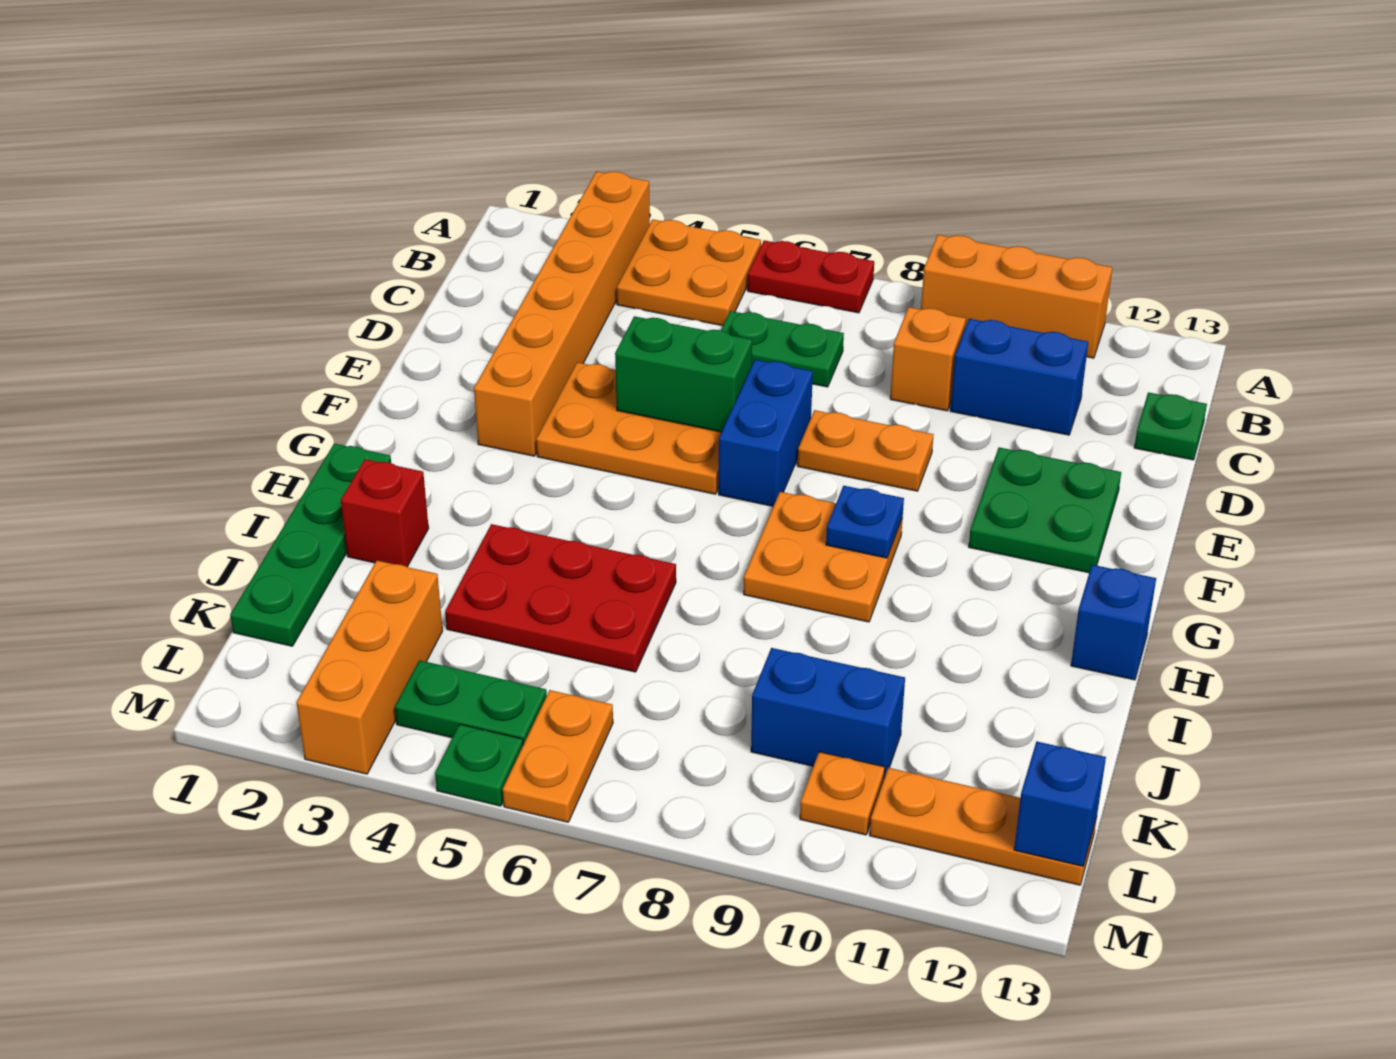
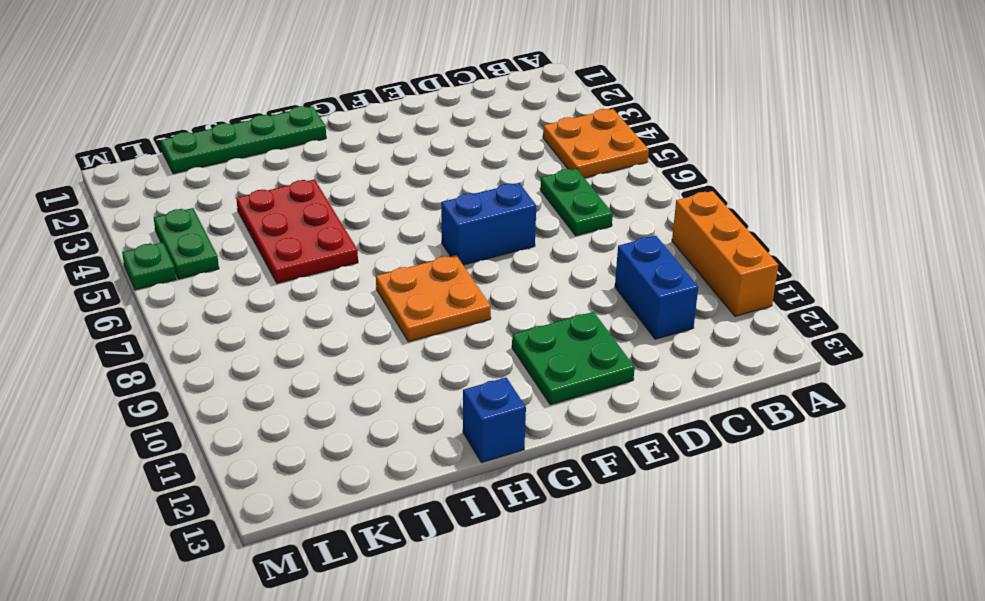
none -> orange brick A3:F3 level 1
none -> red plate A6:A7 level 1
none -> orange brick C9 level 1

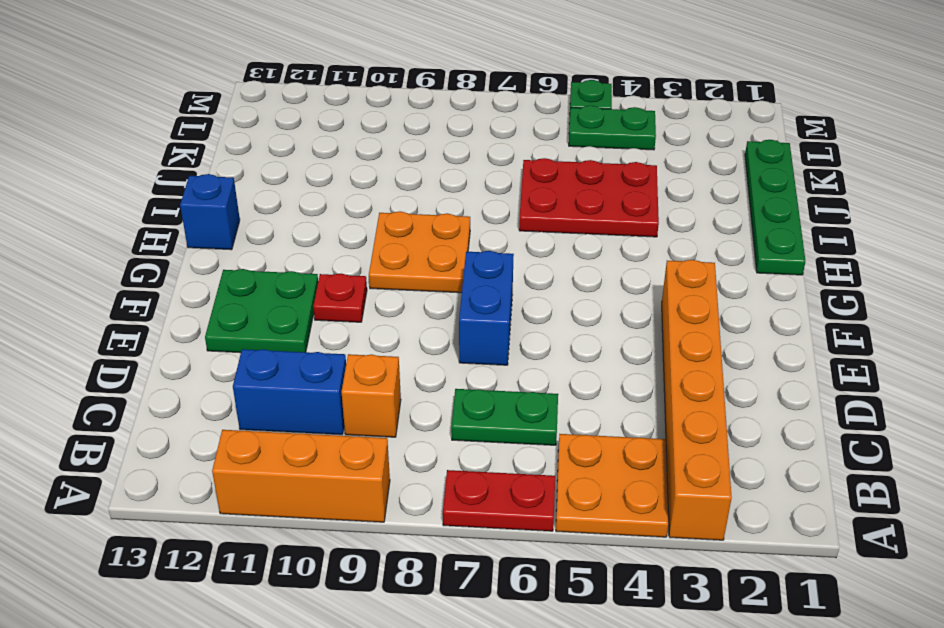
red plate F10 level 1 -> none
none -> green plate C13 level 1
none -> orange plate E4:F6 level 1
none -> orange plate E8:E9 level 1

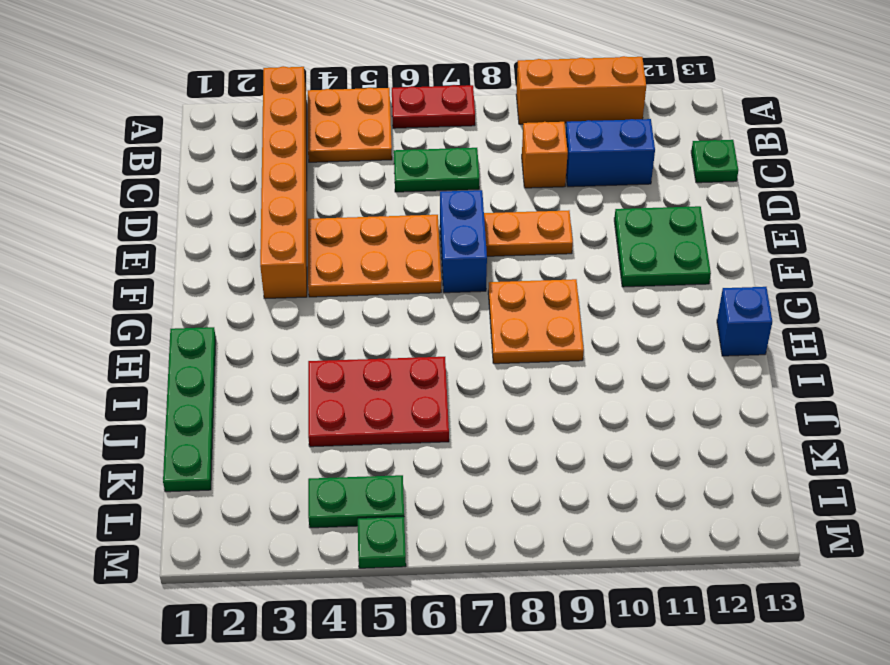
none -> red brick I2 level 1
none -> orange brick K3:M3 level 1
none -> blue brick K9:K10 level 1

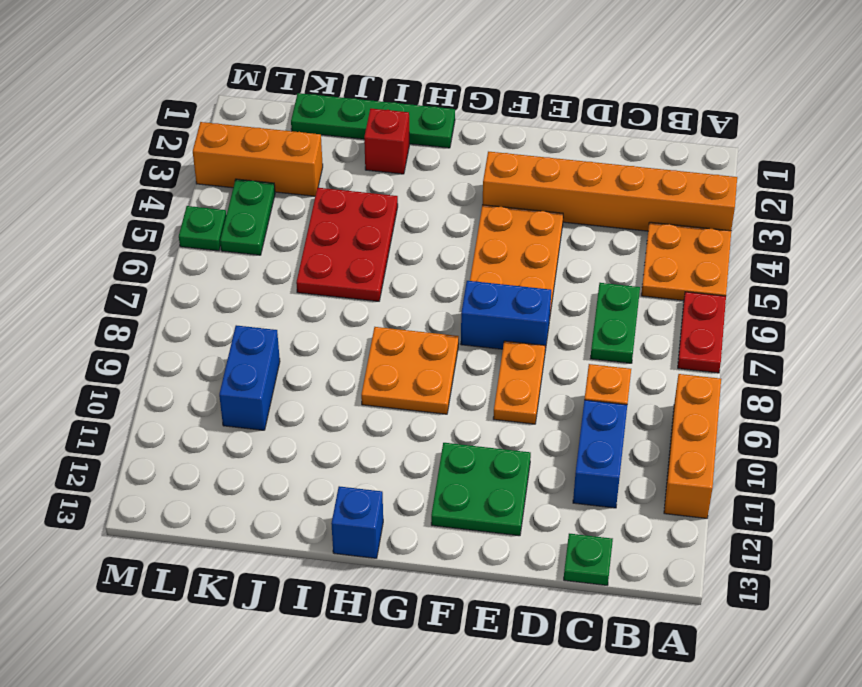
none -> orange plate L6:M6 level 1
none -> orange plate L10 level 1
none -> orange plate L11:L13 level 1

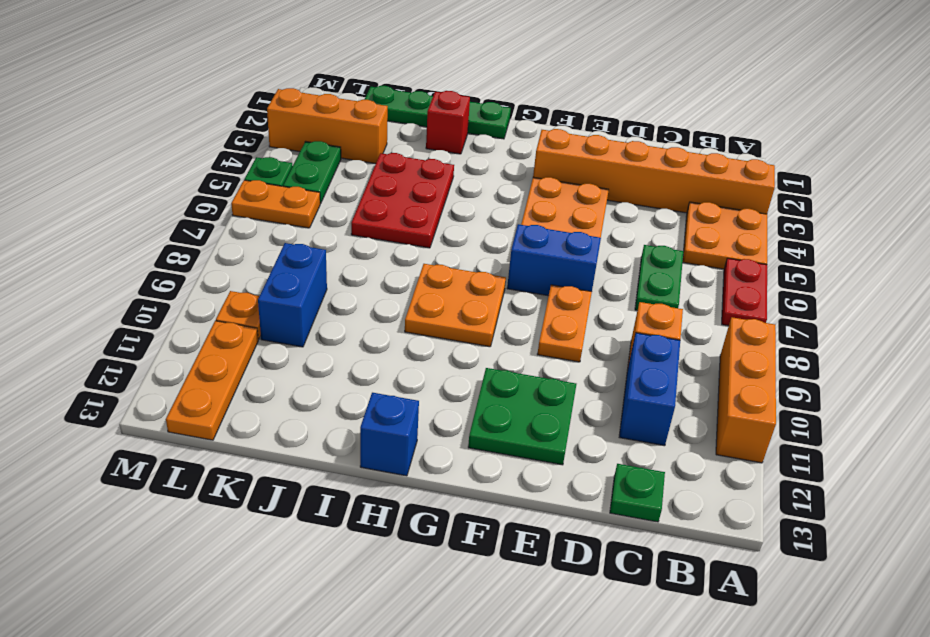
none -> green brick E5:E6 level 2
none -> blue plate G9 level 2
none -> blue brick L13 level 2

